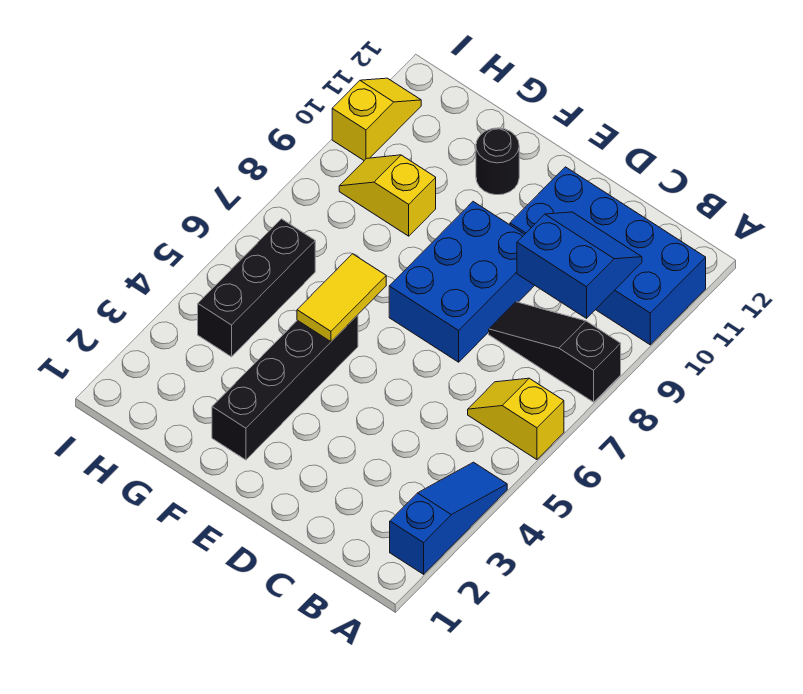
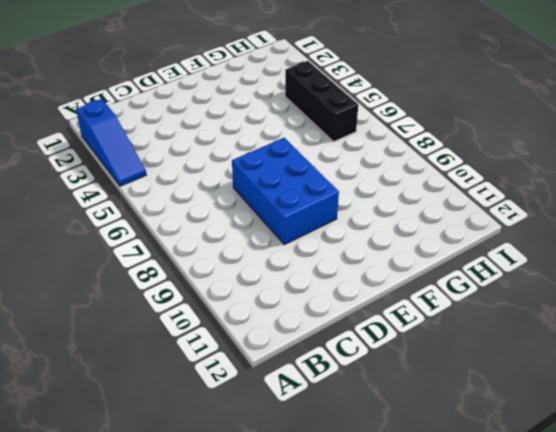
none -> yellow slope A6:B6 level 1 top A
none -> black slope A8:C8 level 1 top A
none -> blue brick A10:D11 level 1

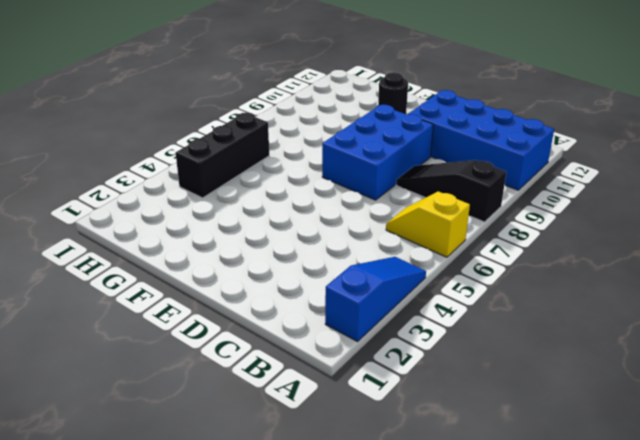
none -> black brick F2:F5 level 1
none -> yellow slope G9:H9 level 1 top G
none -> yellow slope I10:I11 level 1 top 10

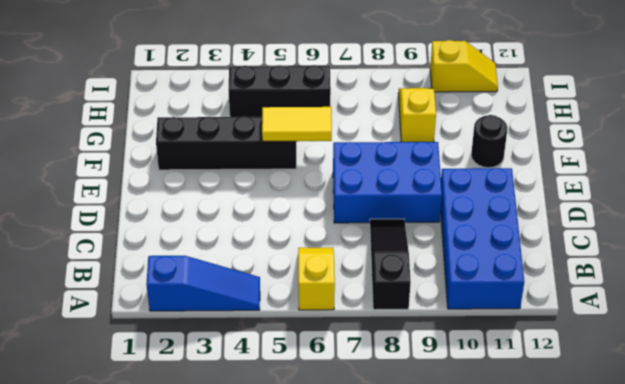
none -> blue slope B9:C10 level 2 top 9

